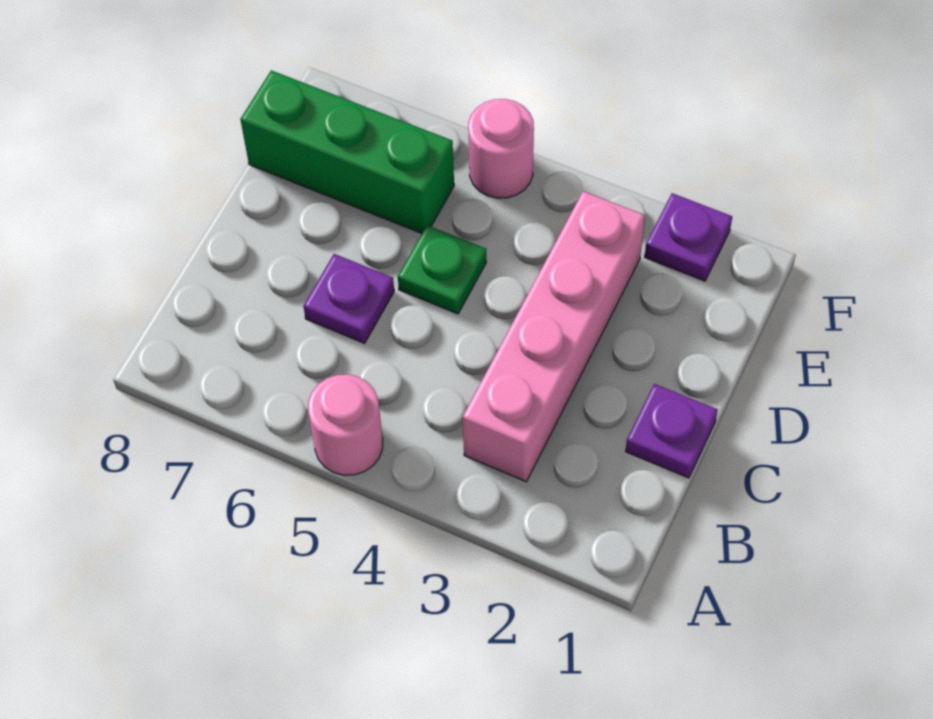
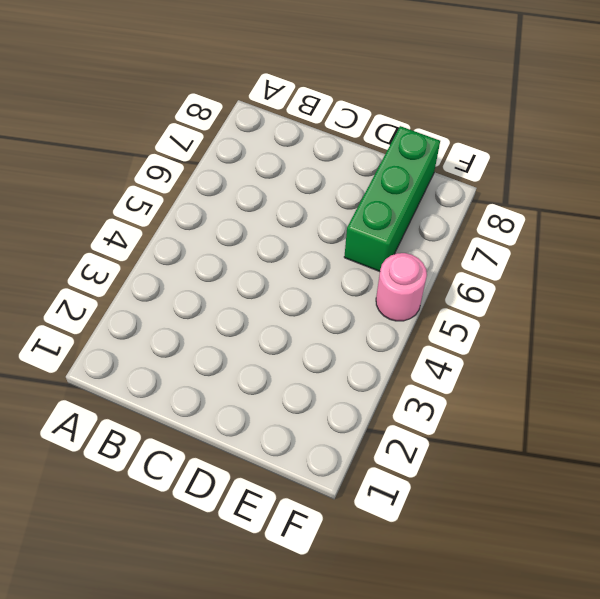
none -> pink round brick A5 level 1
none -> pink brick B3:E3 level 1

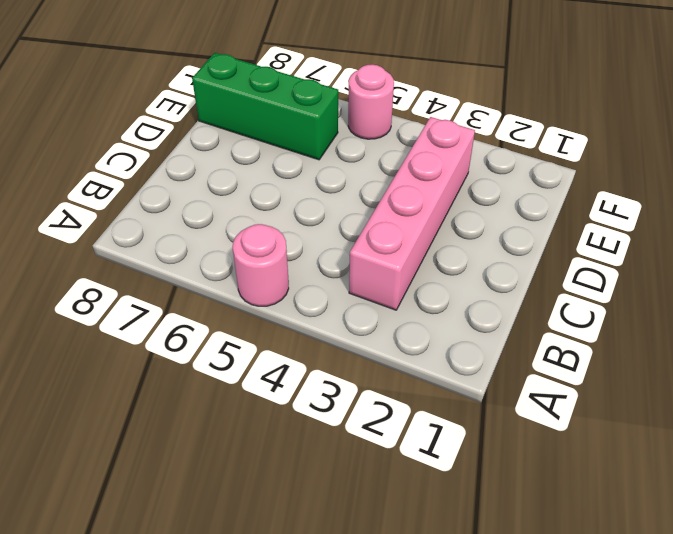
none -> purple plate C1 level 1
none -> purple plate C6 level 1

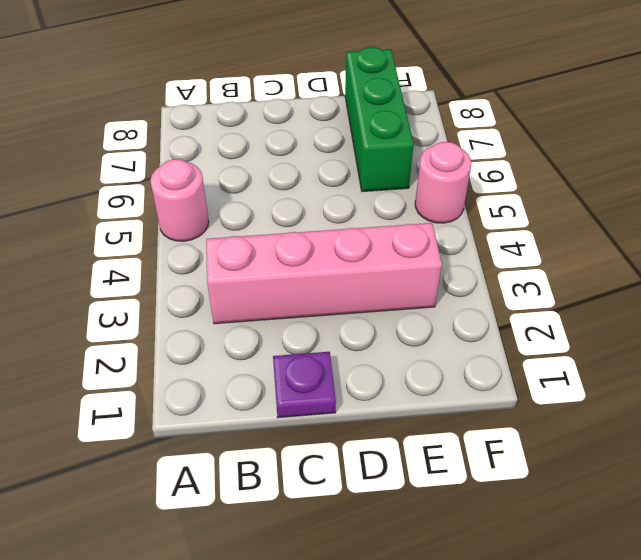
none -> purple plate C6 level 1
none -> green plate D5 level 1

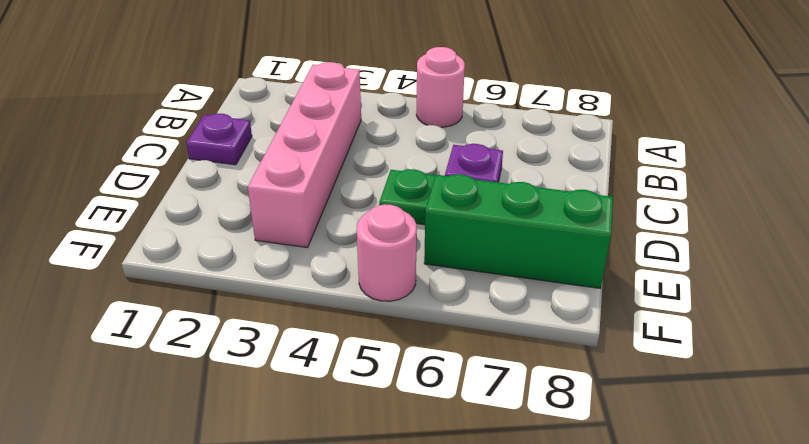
none -> purple plate F2 level 1

